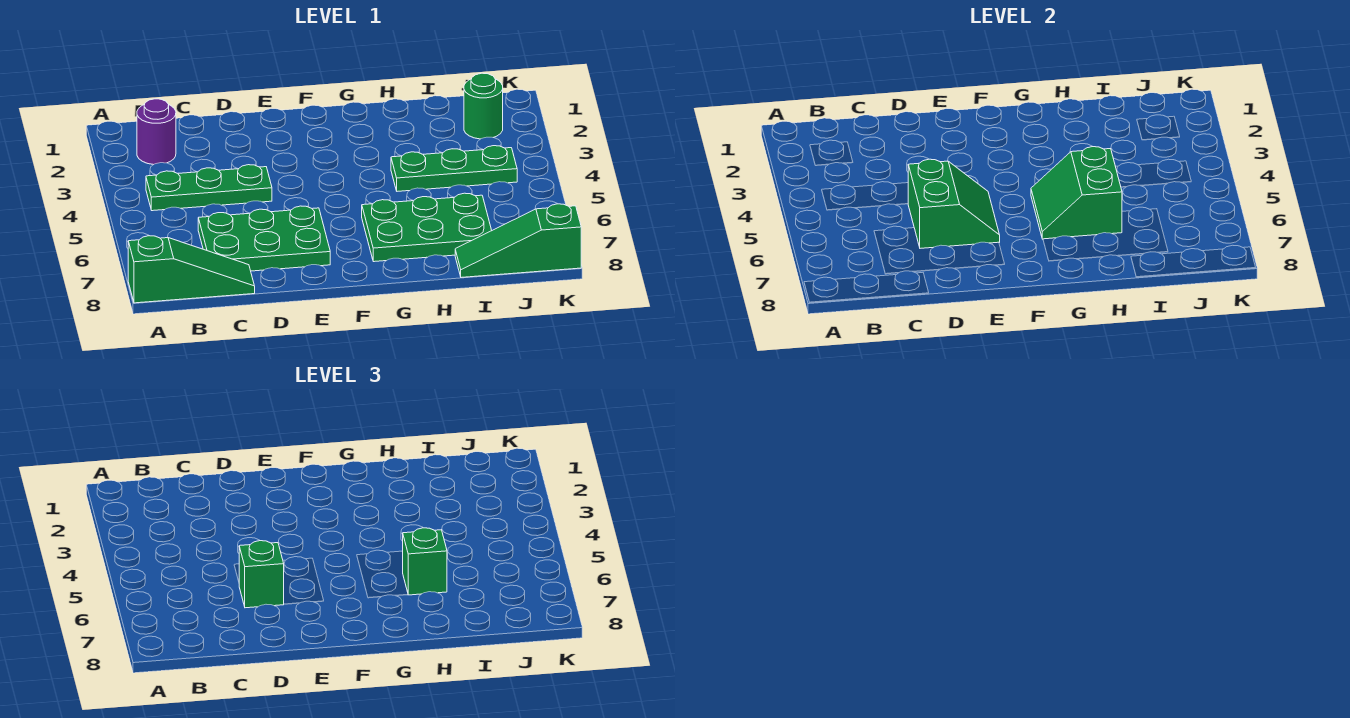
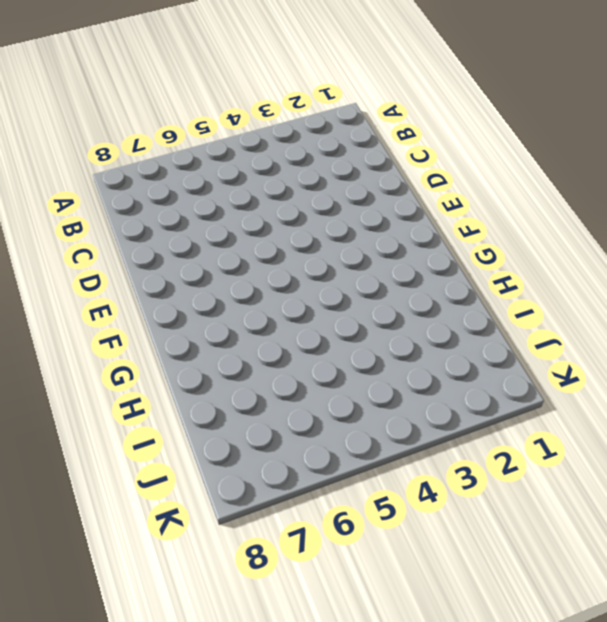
none -> green slope A8:C8 level 1 top A
none -> purple round brick B2 level 1
none -> green plate B4:D4 level 1

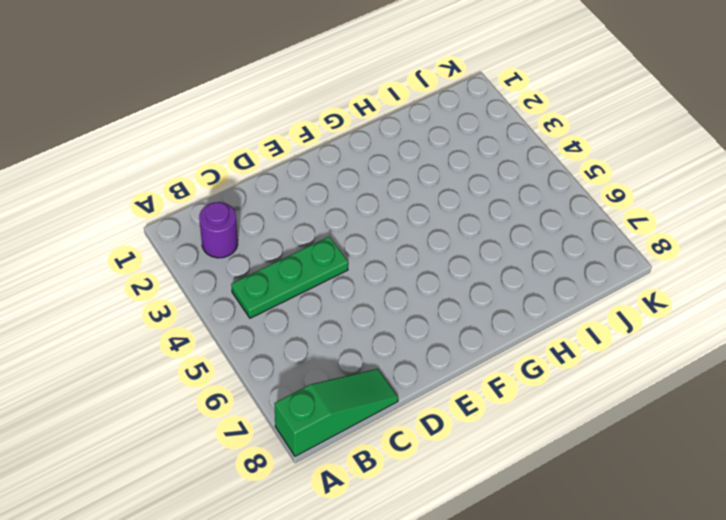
none -> green plate C6:E7 level 1
none -> green plate G6:I7 level 1
none -> green plate H4:J4 level 1

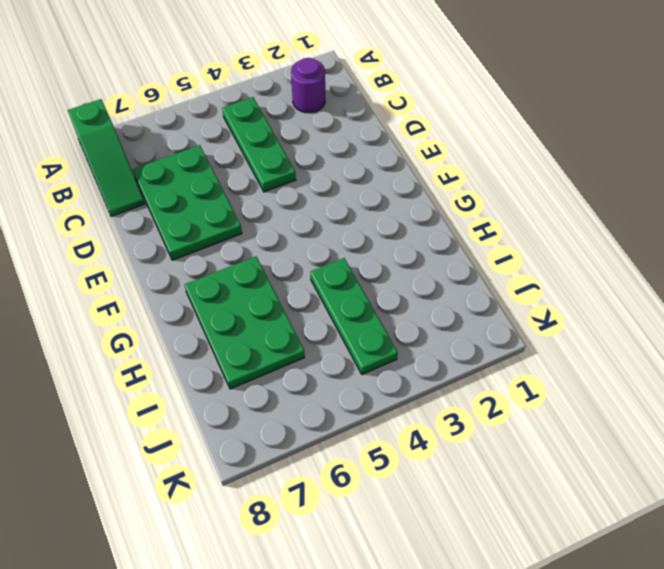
none -> green slope I8:K8 level 1 top K
none -> green round brick J2 level 1
none -> green slope D5:E6 level 2 top D

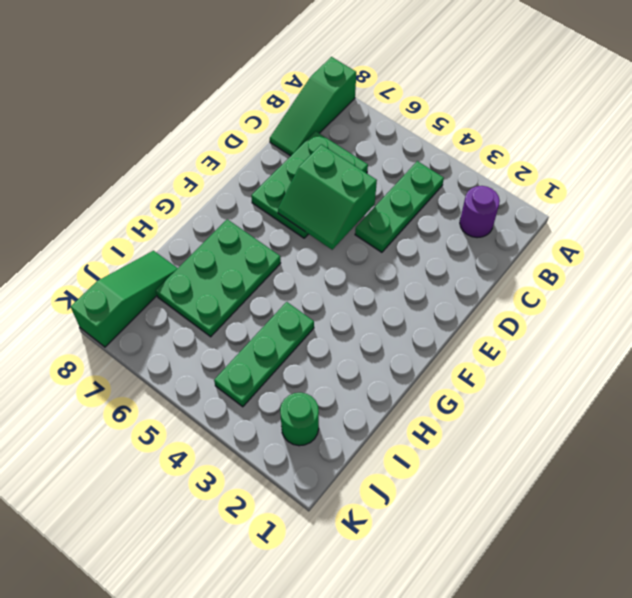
none -> green slope G5:H6 level 2 top H
none -> green brick D6 level 3
none -> green brick H6 level 3

